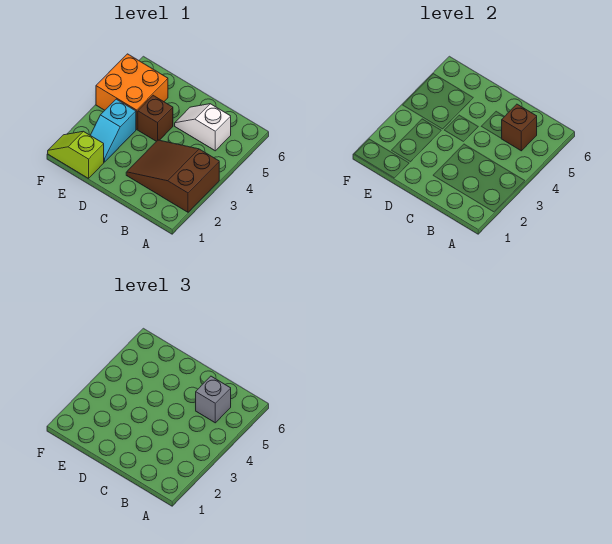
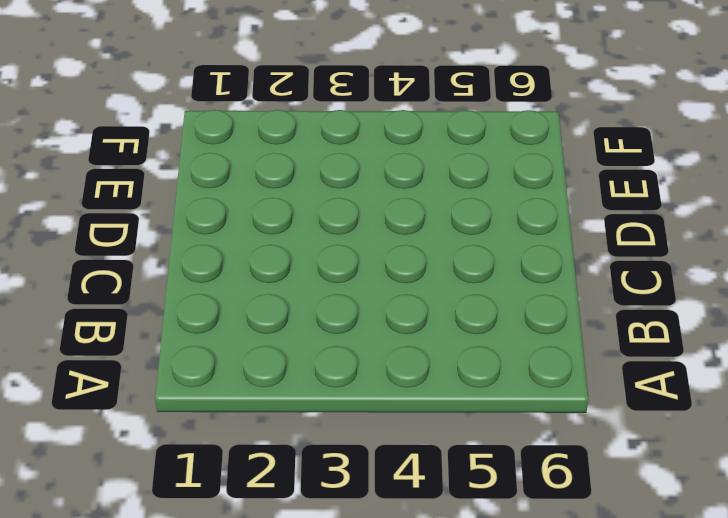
none -> brown slope A2:C3 level 1 top A
none -> white slope B5:C5 level 1 top B

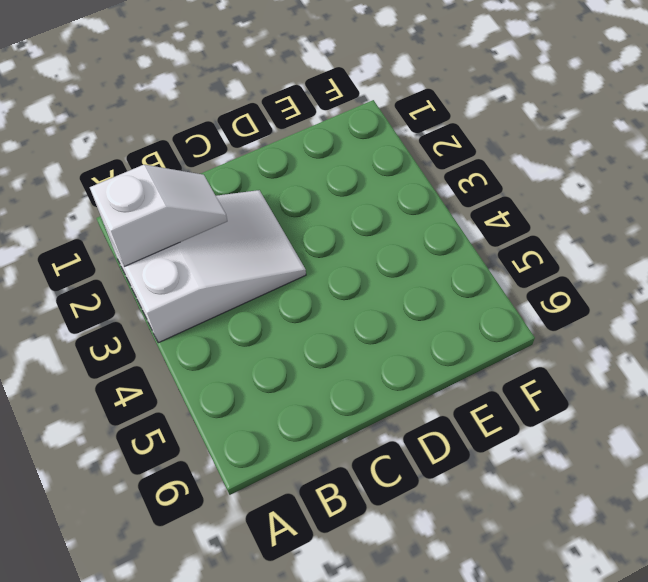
white slope A2:C3 level 1 top A -> brown slope A2:C3 level 1 top A
white slope A2:B2 level 2 top A -> white slope B5:C5 level 1 top B
none -> brown brick D4 level 1
none -> lime slope E1:F1 level 1 top E

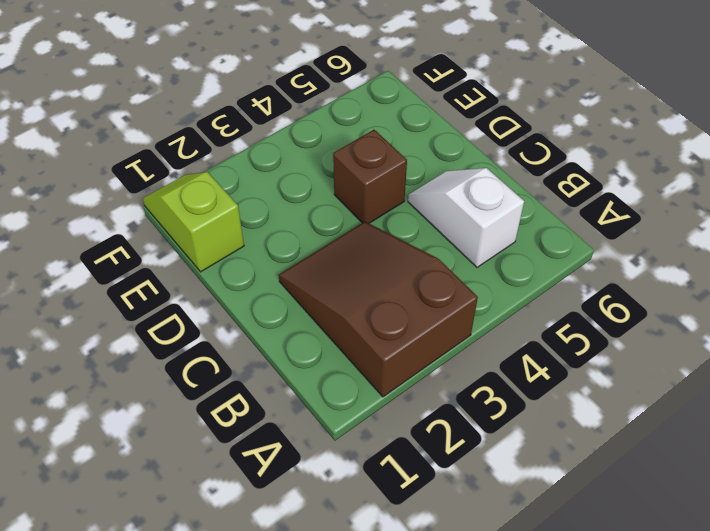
none -> cyan slope E2:E3 level 1 top 3
none -> orange brick E4:F5 level 1

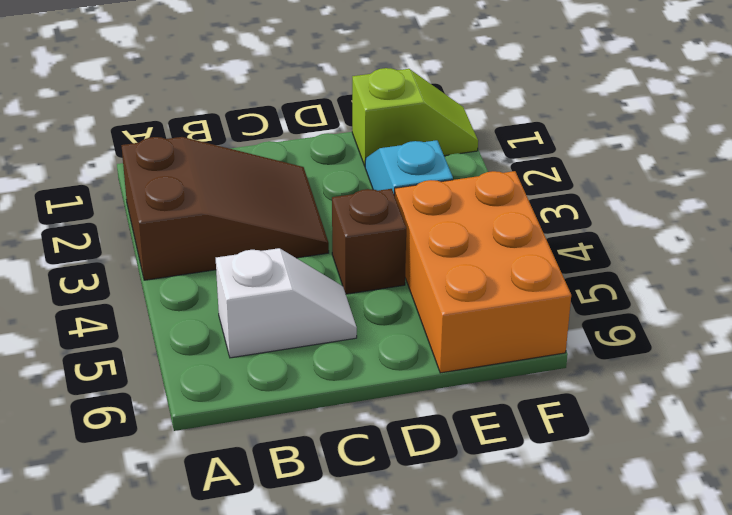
orange brick E4:F6 level 1 -> orange brick E4:F5 level 1
none -> brown brick B5 level 2
none -> grey brick B5 level 3

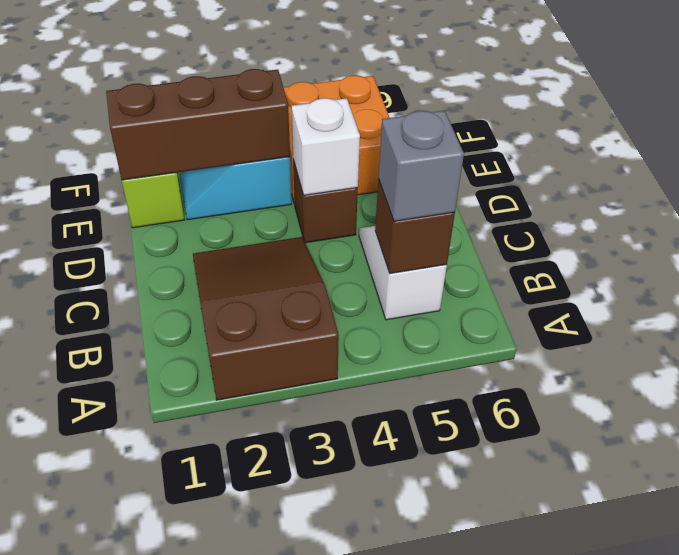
white brick D4 level 2 -> none
brown brick E1:E3 level 2 -> none

